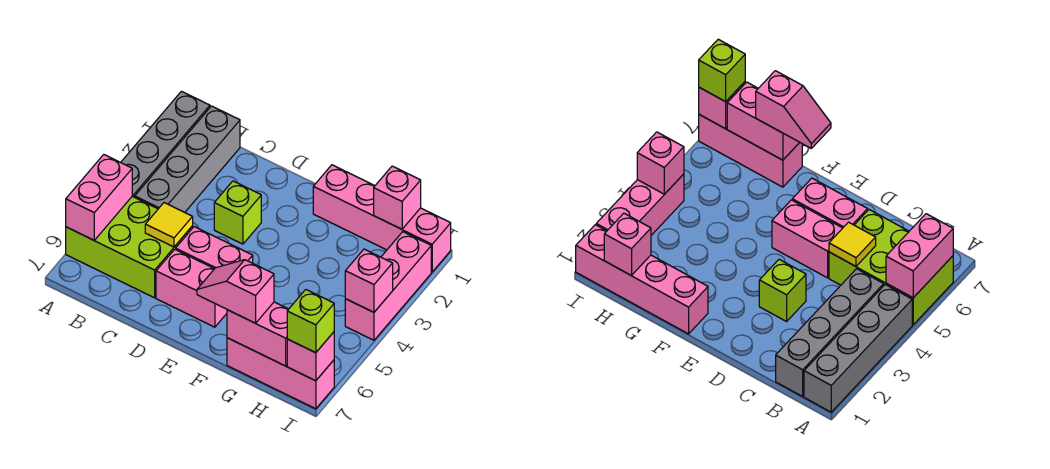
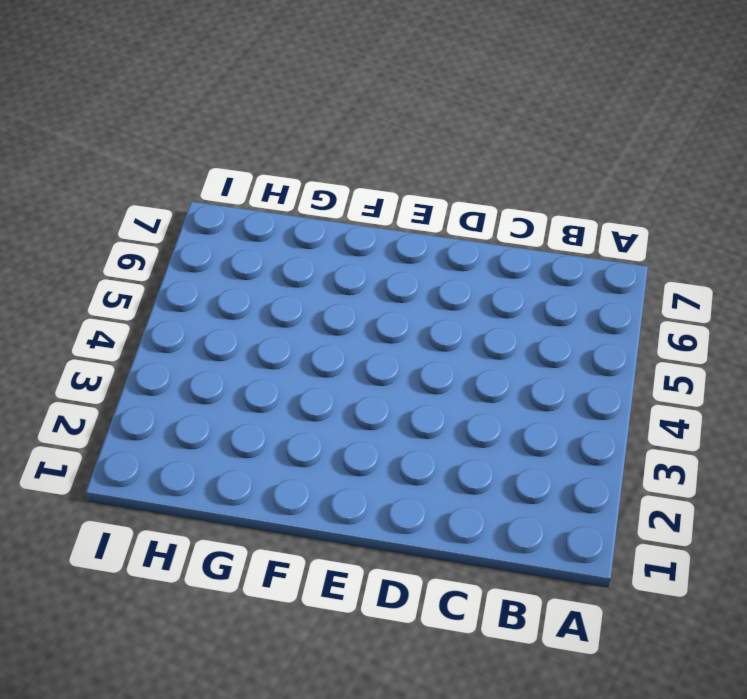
none -> grey brick A1:A4 level 1
none -> lime brick A5:C6 level 1
none -> grey brick B1:B4 level 1

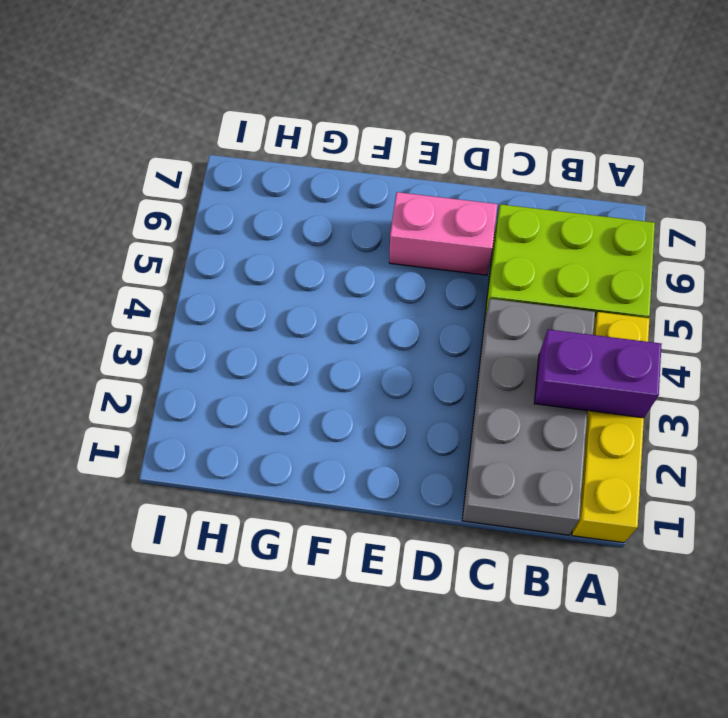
yellow brick A1:A4 level 1 -> grey brick A1:A4 level 1
purple brick A3:B3 level 2 -> none
grey brick B1:C4 level 1 -> grey brick B1:B4 level 1
none -> lime brick D3 level 1
none -> pink brick D5:E5 level 1
none -> pink brick F1:I1 level 1

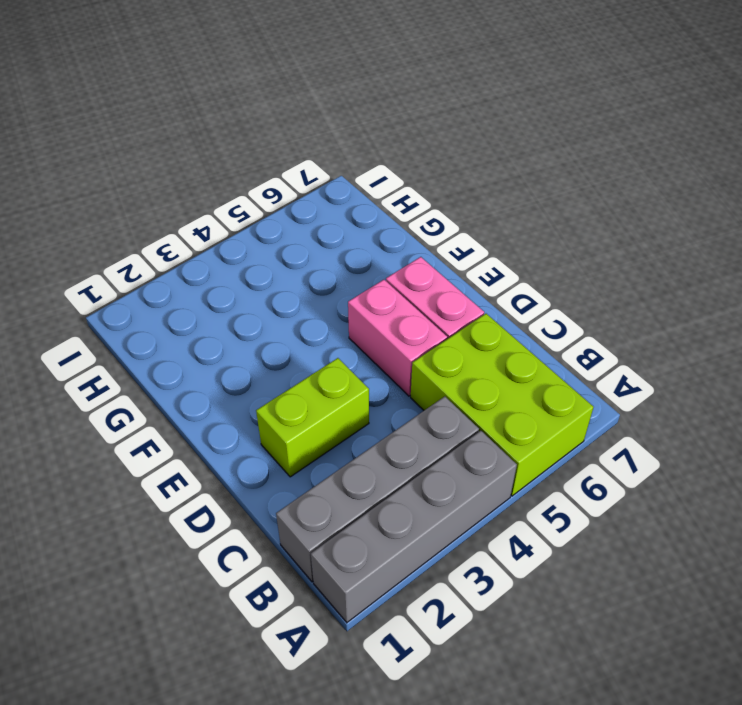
lime brick D2:D3 level 1 -> lime brick D3 level 1
none -> pink brick F1:I1 level 1
none -> pink brick G7:I7 level 1
none -> pink brick I2:I4 level 1

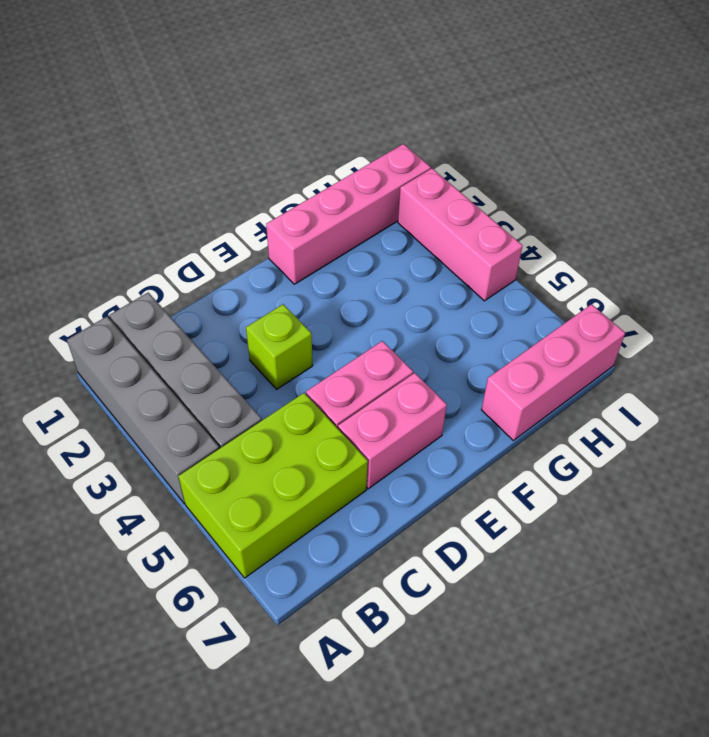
none -> pink brick A5:A6 level 2
none -> yellow tile C5 level 2
none -> pink brick G7:H7 level 2

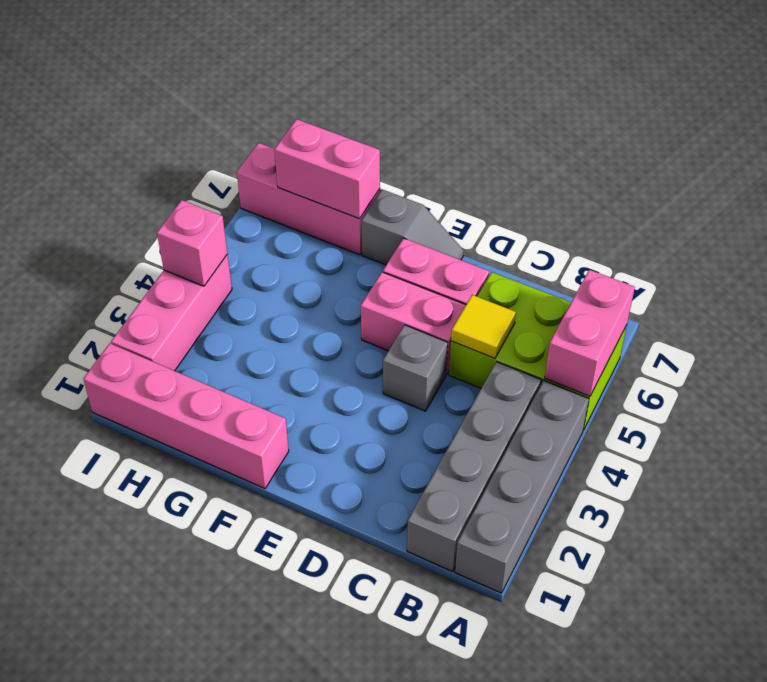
grey brick D4 level 1 -> none
grey slope E7:F7 level 1 top F -> none
none -> lime brick D3 level 1
none -> pink brick H1 level 2
none -> pink brick I7 level 2

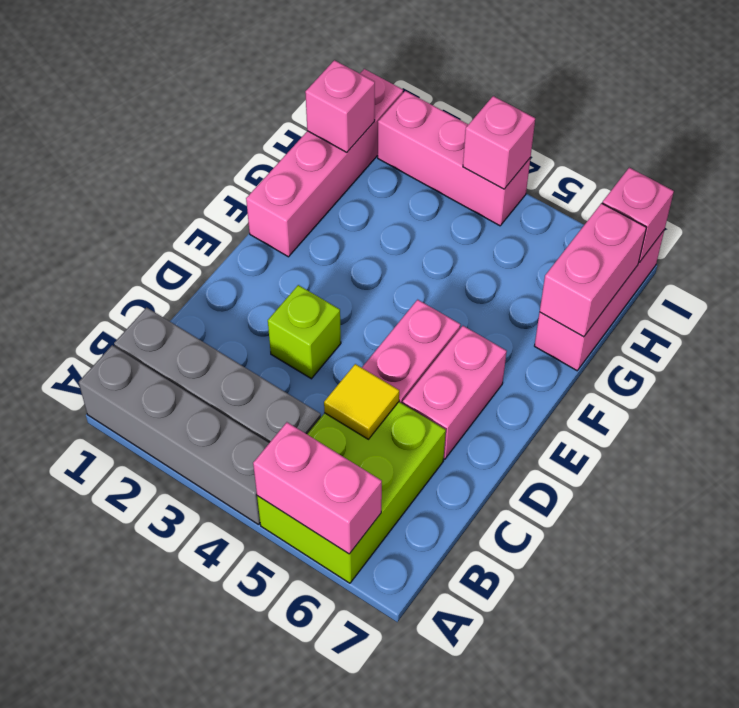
none -> pink slope F7:G7 level 3 top G
none -> lime brick I7 level 3

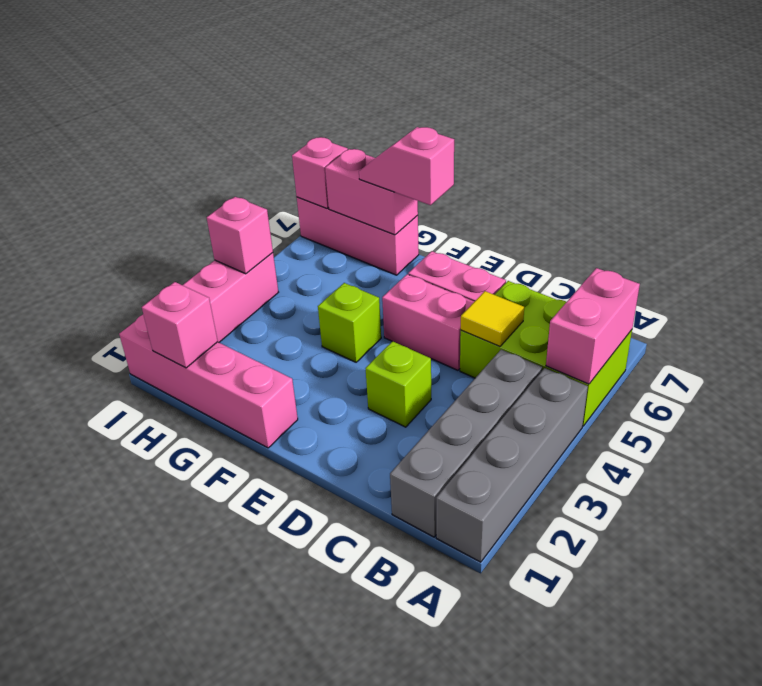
lime brick F4 level 1 -> lime brick I7 level 3
pink slope F7:G7 level 3 top F -> pink slope F7:G7 level 3 top G

